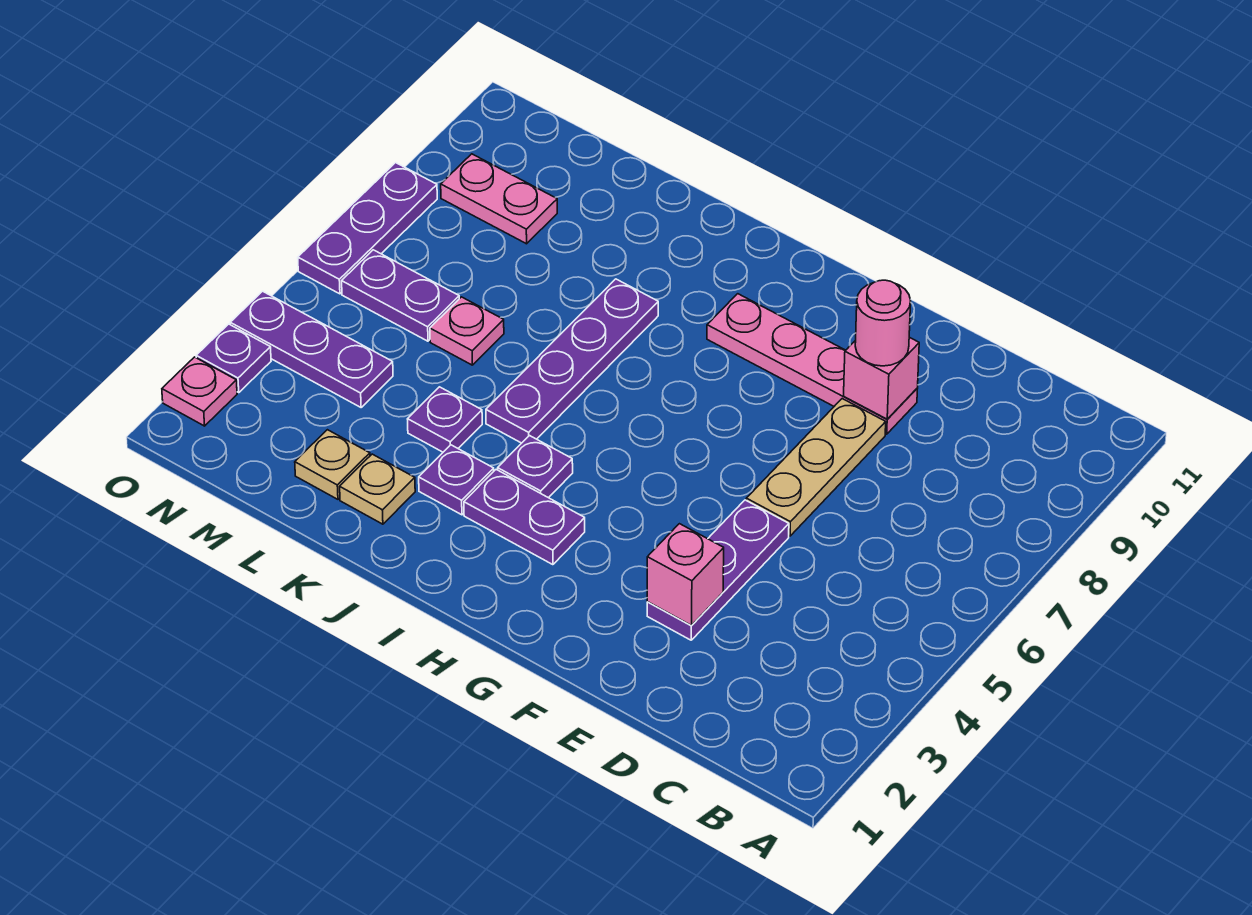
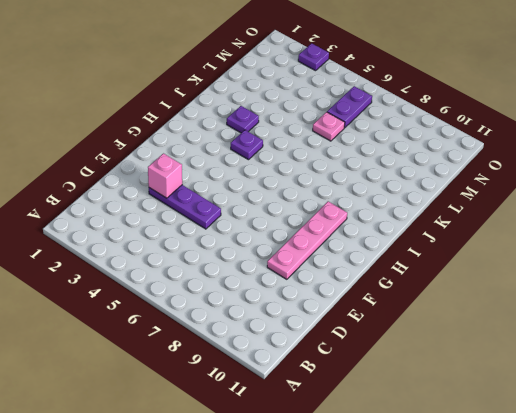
none -> tan plate E6:E8 level 1
none -> purple plate H3:I3 level 1
none -> purple plate J5:J8 level 1

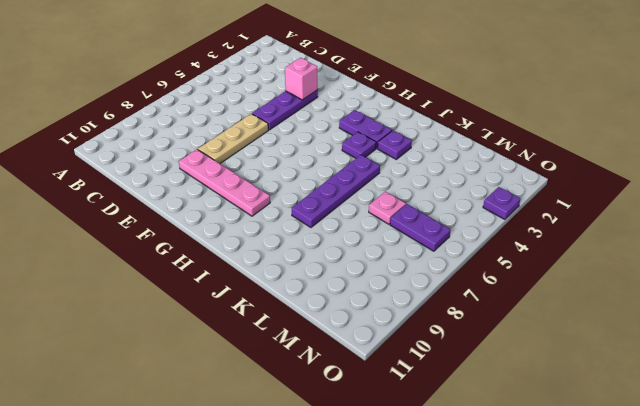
none -> tan plate K2 level 1
none -> purple plate K4 level 1
none -> tan plate L2 level 1

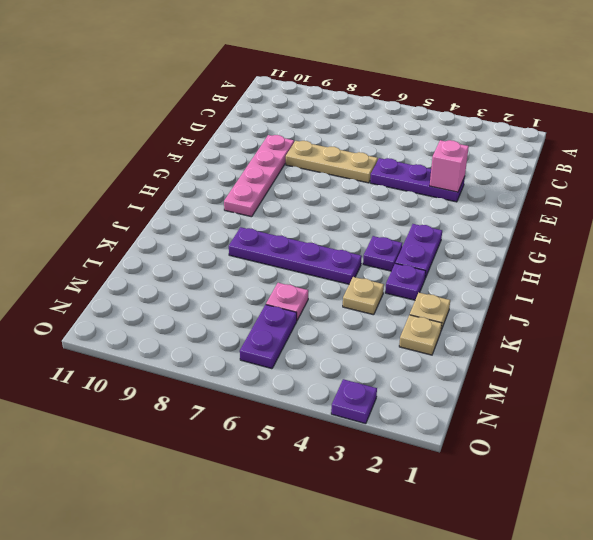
tan plate K4 level 1 -> purple plate K4 level 1
none -> purple plate M4:O4 level 1
none -> pink plate M9:N9 level 1
none -> pink plate O2 level 1

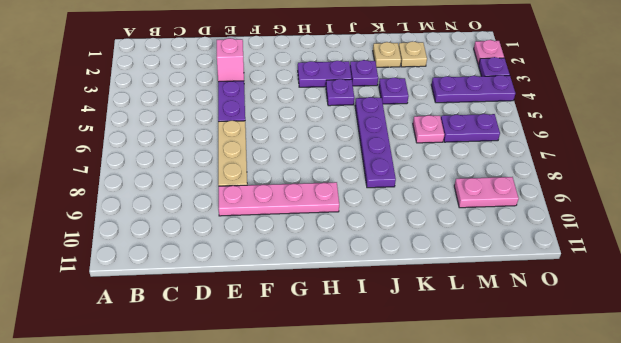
none -> purple plate O6:O8 level 1
none -> pink brick E9 level 2
none -> pink round brick E9 level 3

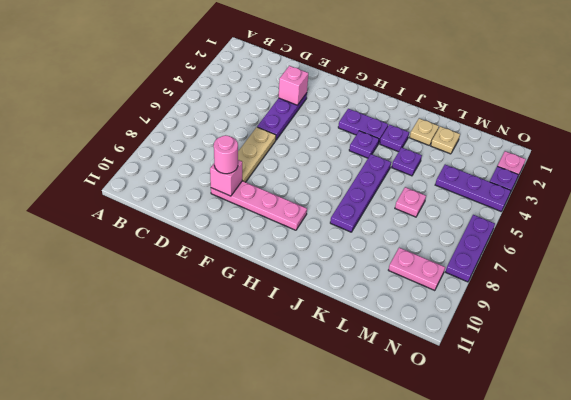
none -> purple plate M6:N6 level 1

